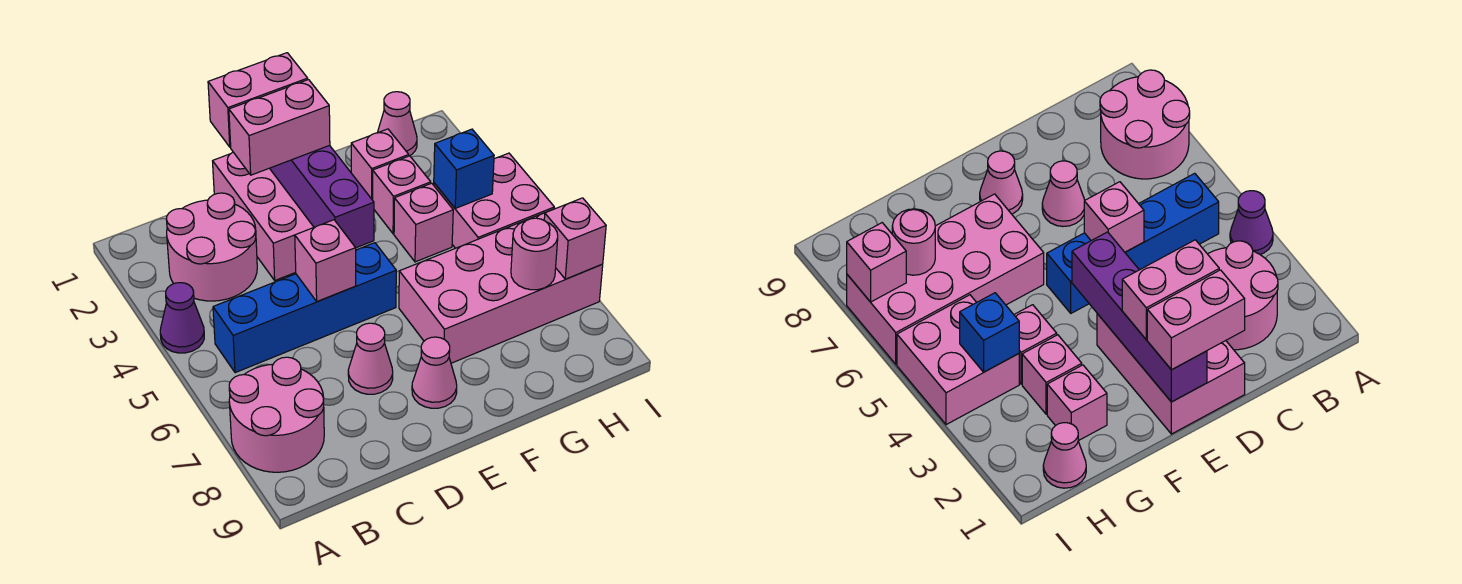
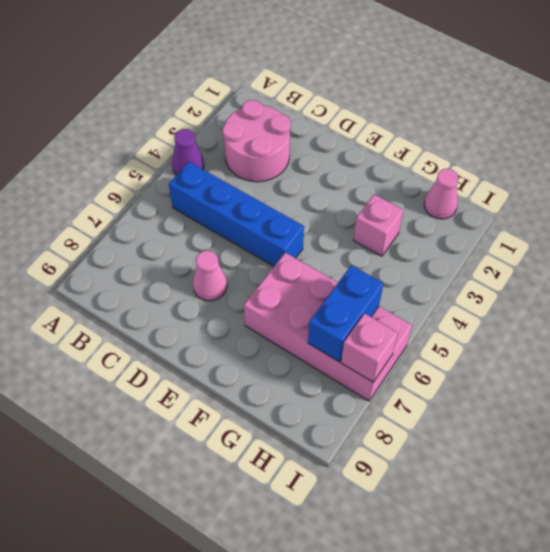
blue brick H6:H7 level 2 -> pink round brick H7 level 2
none -> pink round brick A7:B8 level 1
none -> pink brick D1:E3 level 1
none -> pink cone E8 level 1

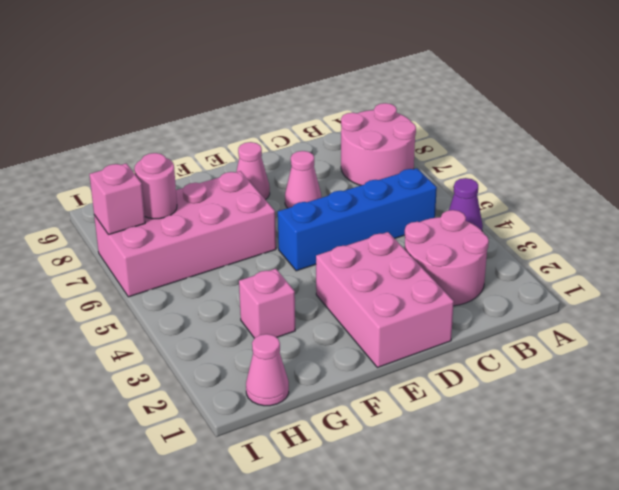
none -> pink brick G2 level 1
none -> pink brick G4 level 1
none -> pink brick H4:I5 level 1

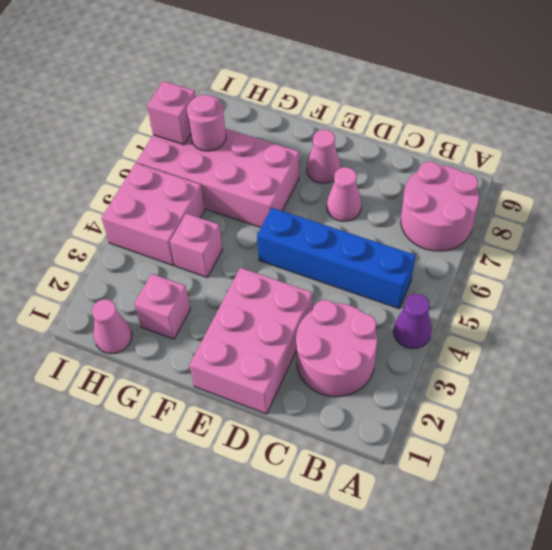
none -> pink brick G3 level 1
none -> pink brick D5 level 2
none -> purple brick E1:E4 level 2

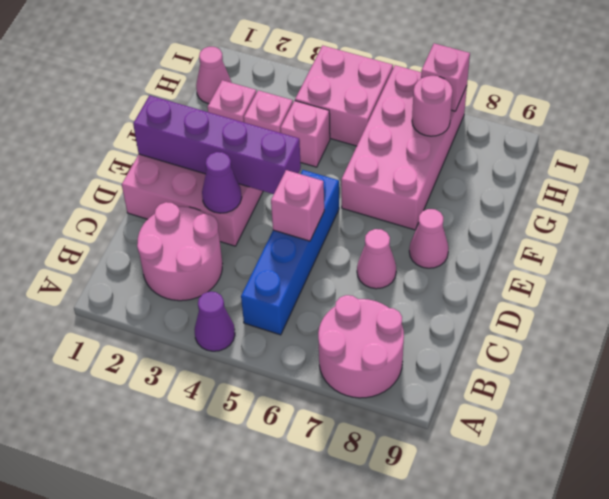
purple cone D3 level 2 -> none
none -> blue brick H4 level 2
none -> pink brick D1:E1 level 3
none -> pink brick D2:E2 level 3

